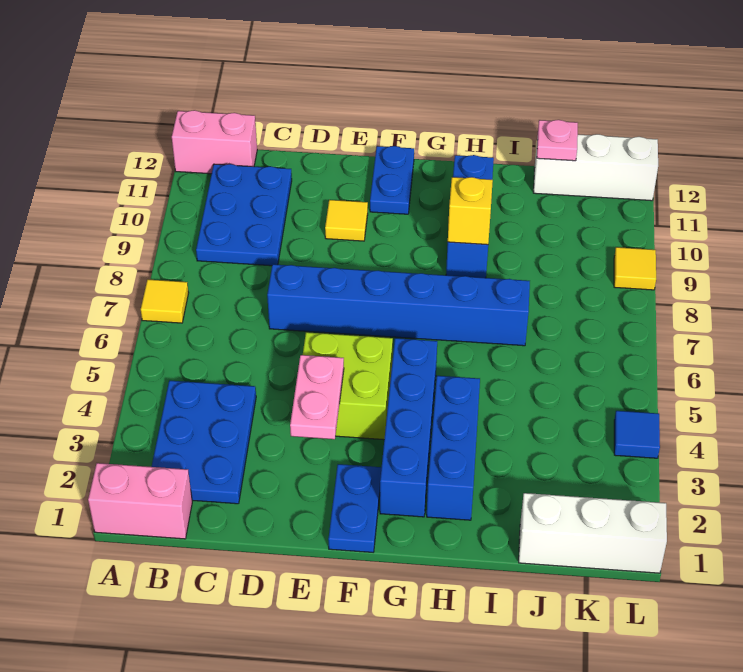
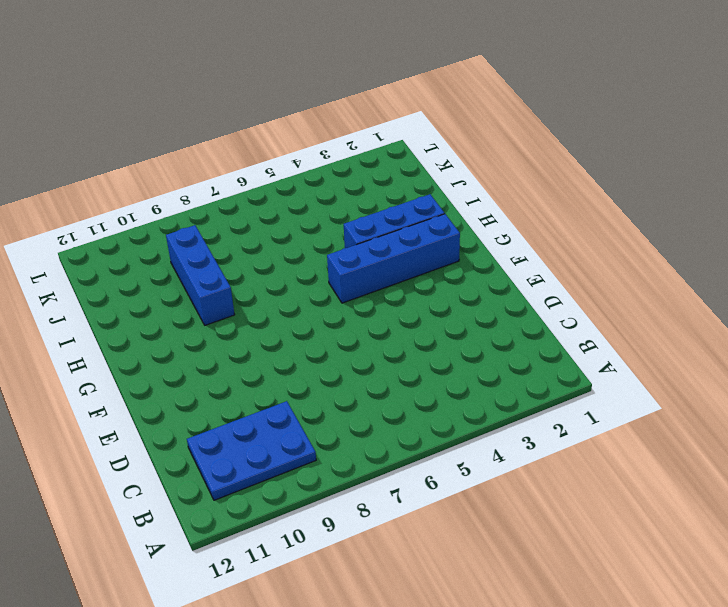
blue brick H9:J9 level 1 -> blue brick H9:H11 level 1
none -> pink brick A1:B1 level 1
none -> yellow tile A7 level 1
none -> pink brick A12:B12 level 1

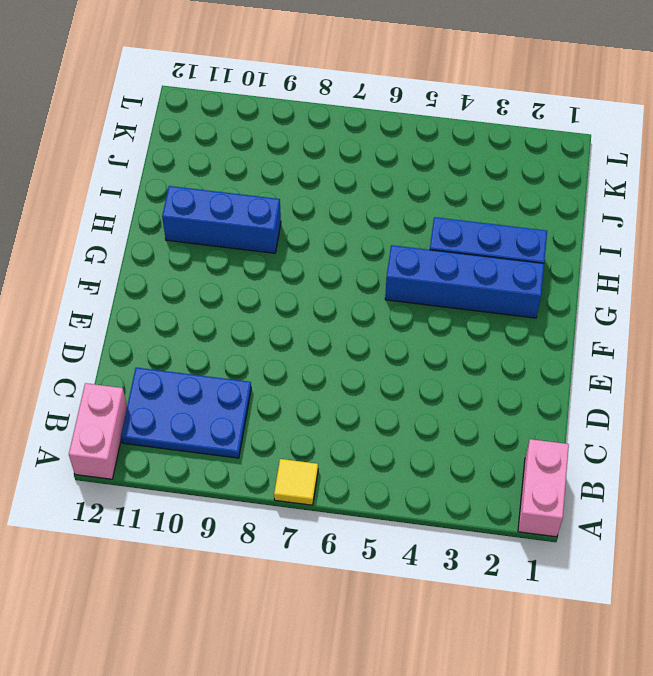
none -> blue plate B2:C4 level 1
none -> blue brick D7:I7 level 1
none -> lime brick E4:F5 level 1

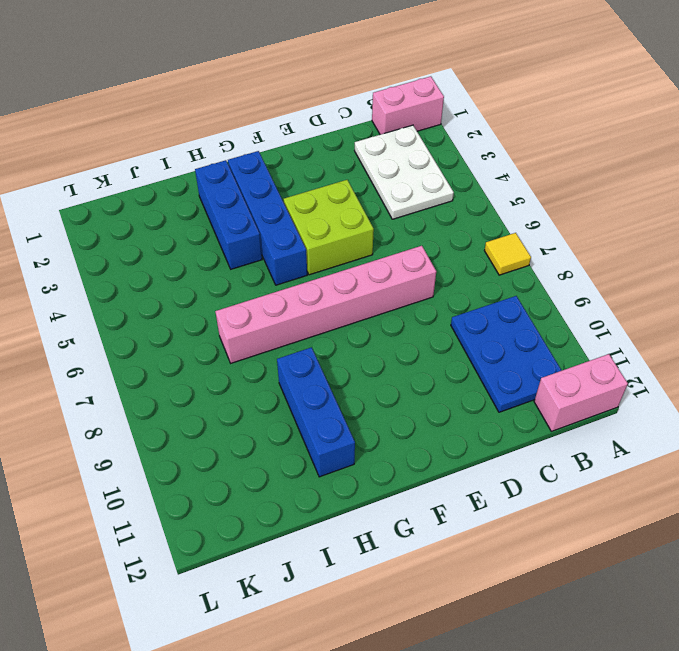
white plate B2:C4 level 1 -> blue plate B2:C4 level 1
pink brick D7:I7 level 1 -> blue brick D7:I7 level 1
none -> yellow tile E10 level 1
none -> blue plate F1:F2 level 1
none -> blue plate F11:F12 level 1

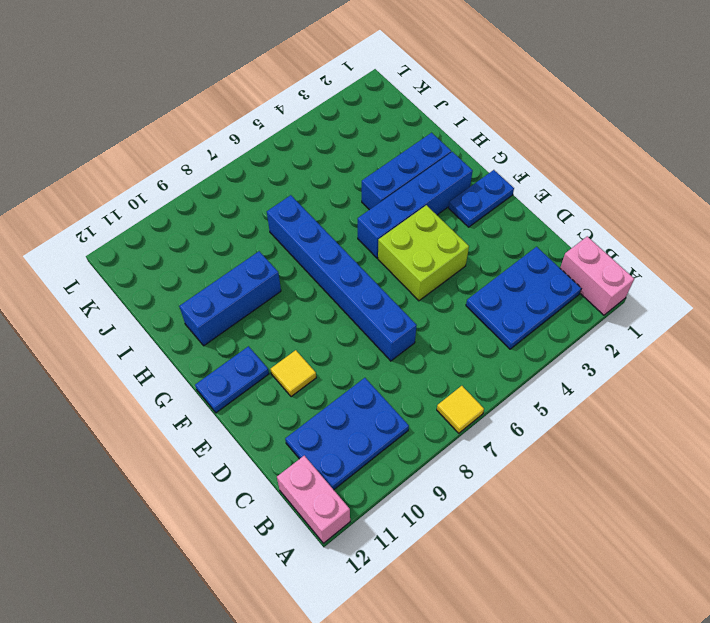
none -> white brick J1:L1 level 1
none -> white brick J12:L12 level 1
none -> blue tile L4 level 1

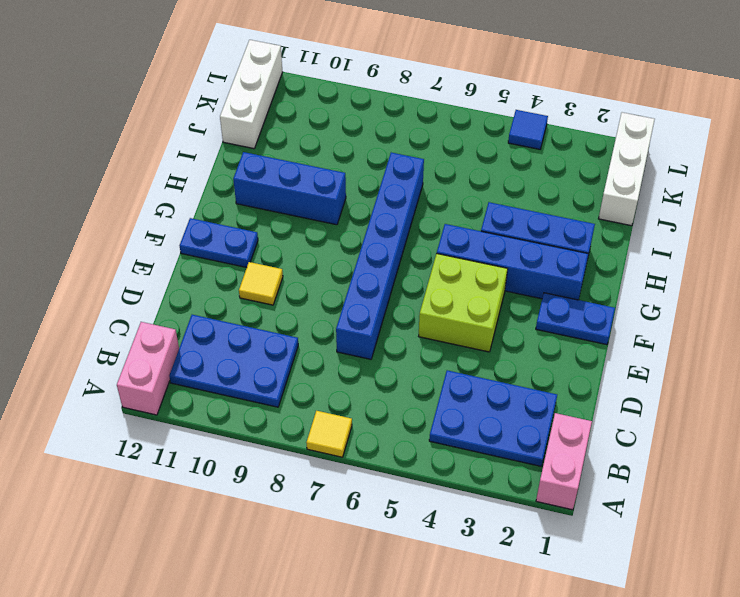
none -> yellow tile L9 level 1
none -> pink plate E3:E4 level 2
none -> yellow brick H9 level 2

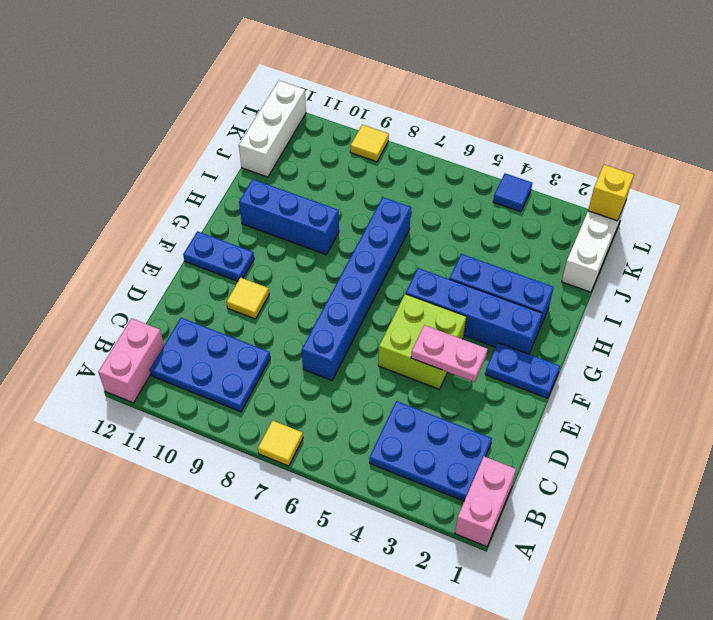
yellow brick L1 level 2 -> yellow brick H9 level 2
none -> pink plate J12 level 2

